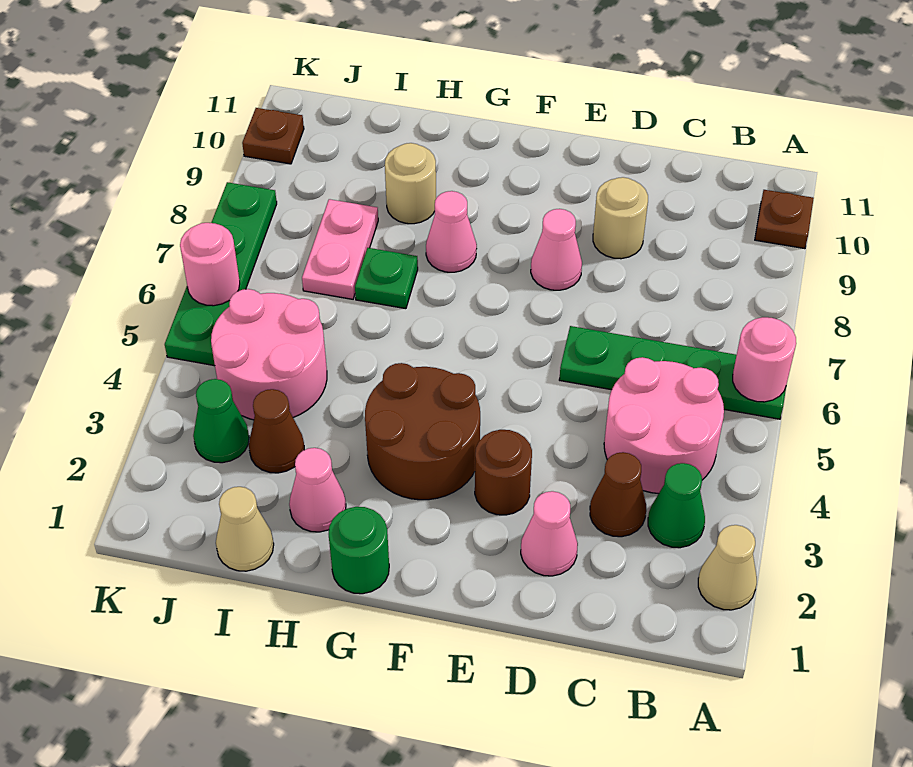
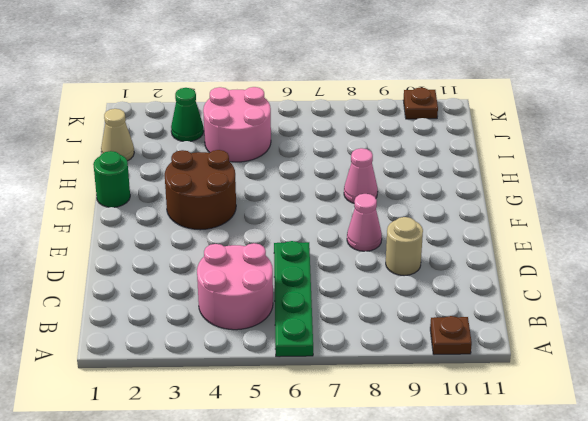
none -> tan cone A2 level 1
none -> green cone B3 level 1
none -> brown cone C3 level 1

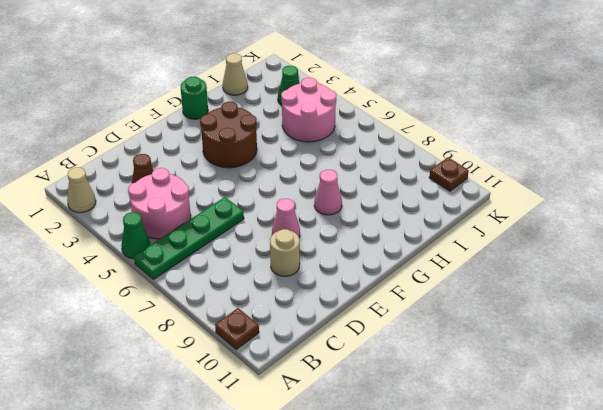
green cone A5 level 1 -> green cone B3 level 1
none -> pink cone D2 level 1
none -> brown round brick E3 level 1
none -> pink cone H2 level 1

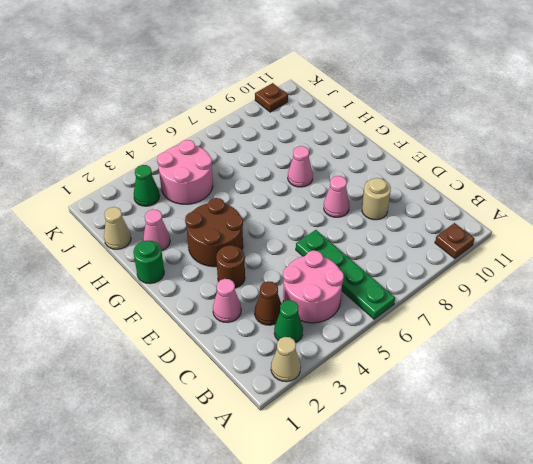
none -> green plate H7 level 1
none -> tan round brick H9 level 1
none -> brown cone I3 level 1

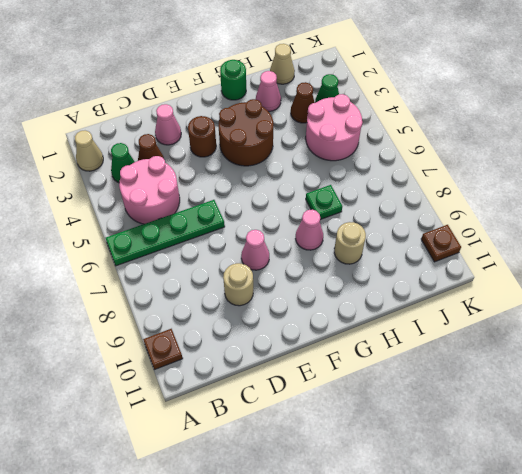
none -> pink plate I7:I8 level 1
none -> green plate K5:K8 level 1
none -> pink round brick A6 level 2

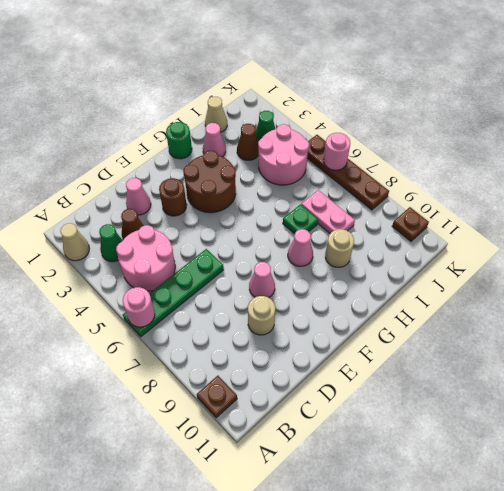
brown plate K5:K8 level 1 -> green plate K5:K8 level 1

